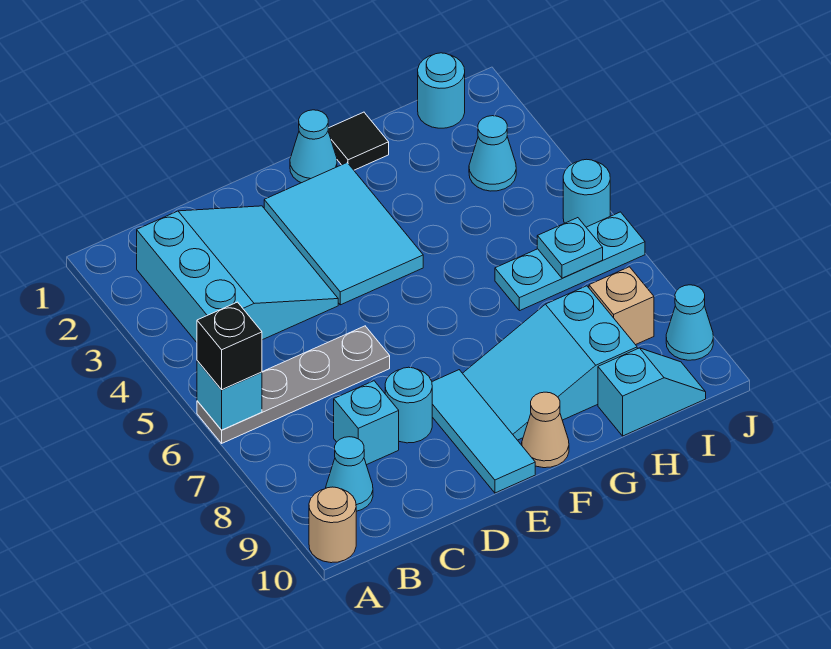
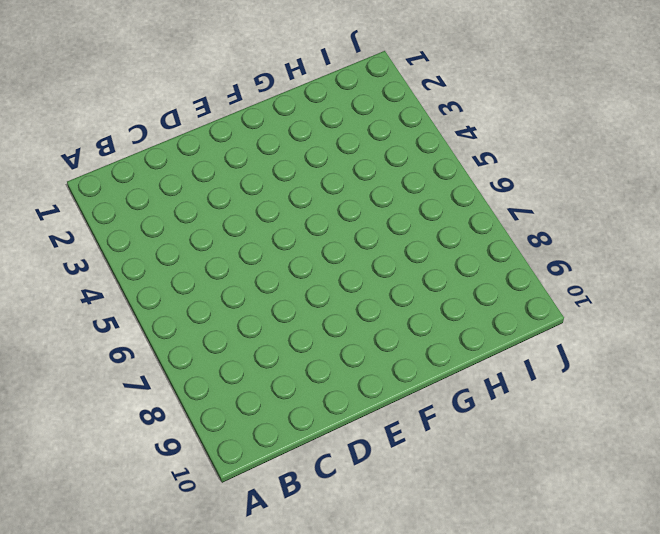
none -> grey plate A6:D6 level 1
none -> tan round brick A10 level 1
none -> cyan slope B2:D4 level 1 top B

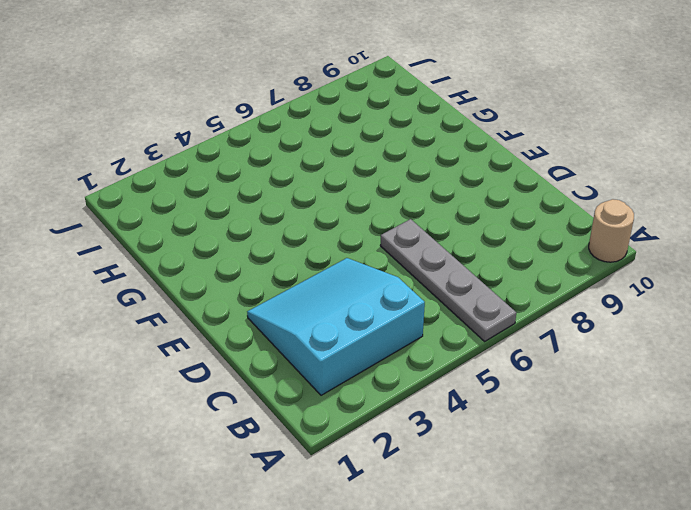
none -> cyan cone B9 level 1
none -> cyan brick C8 level 1
none -> cyan round brick D8 level 1

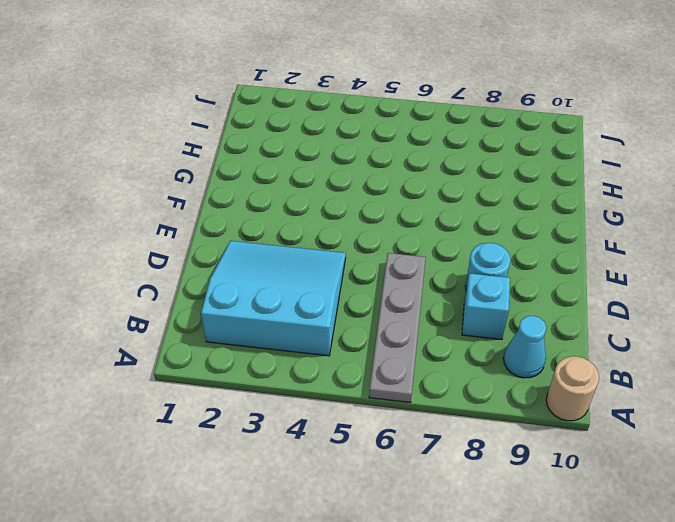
none -> cyan tile E2:F4 level 1
none -> cyan tile E8:E10 level 1
none -> cyan cone F1 level 1

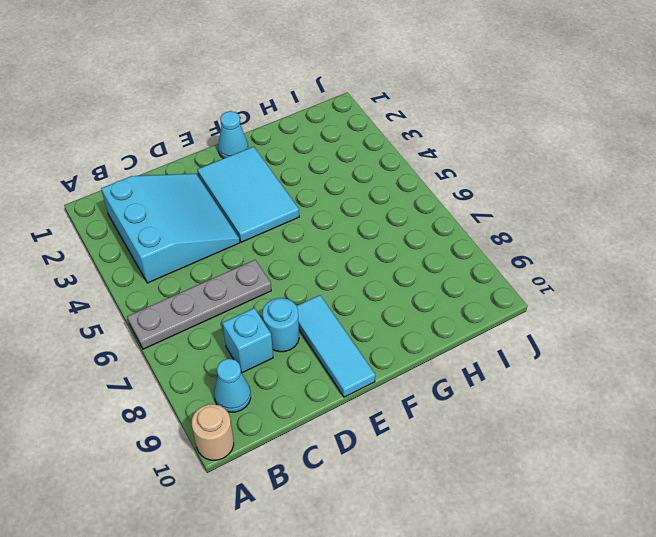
none -> cyan slope F8:H9 level 1 top H
none -> tan cone F10 level 1
none -> black tile G1 level 1

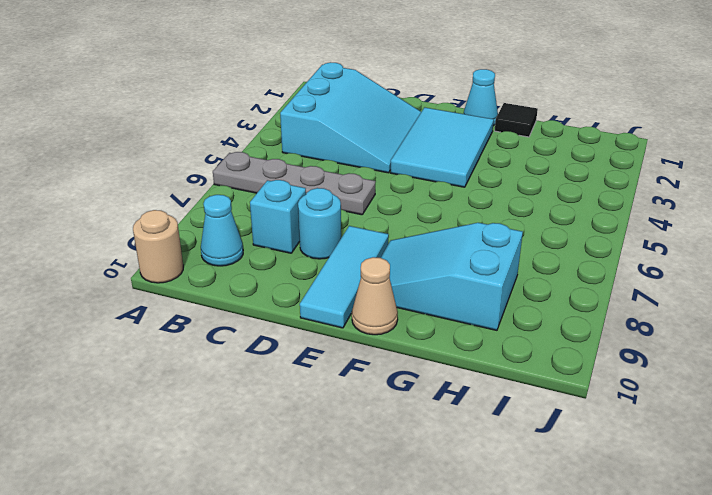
none -> cyan plate H6:J6 level 1
none -> cyan slope H10:I10 level 1 top H
none -> cyan round brick I1 level 1

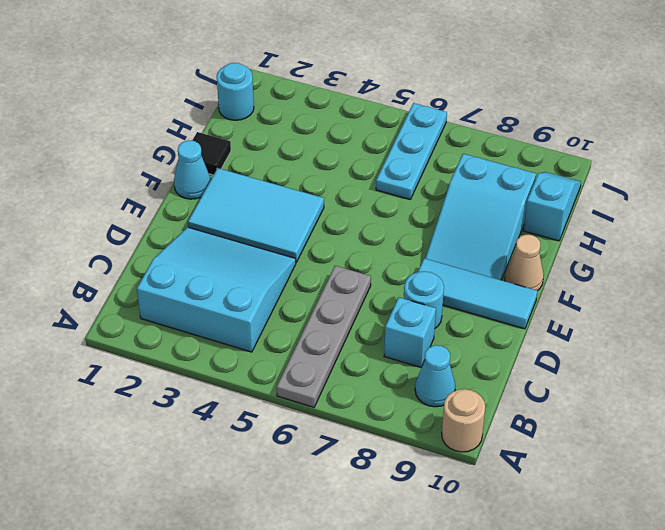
none -> cyan cone I3 level 1
none -> tan brick I8 level 1
none -> cyan round brick J5 level 1

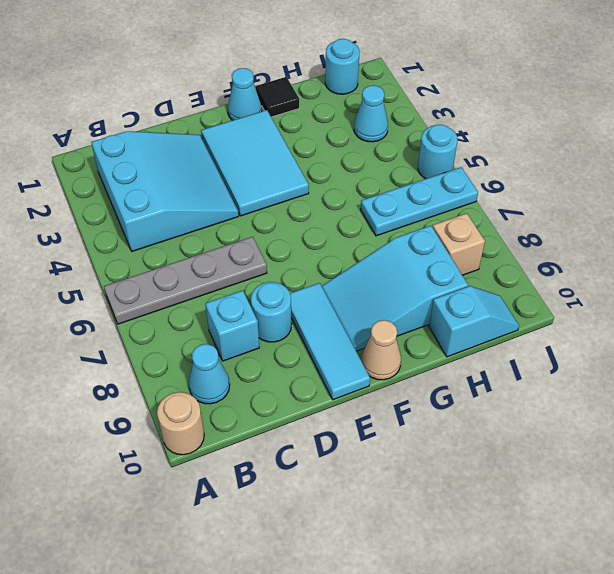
none -> cyan cone J9 level 1
none -> cyan brick A6 level 2
none -> cyan plate I6 level 2

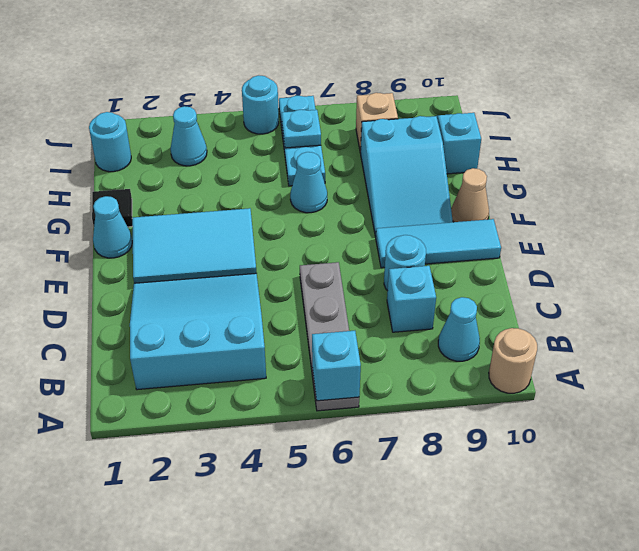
cyan cone G6 level 1 -> cyan cone J9 level 1
none -> black brick A6 level 3

